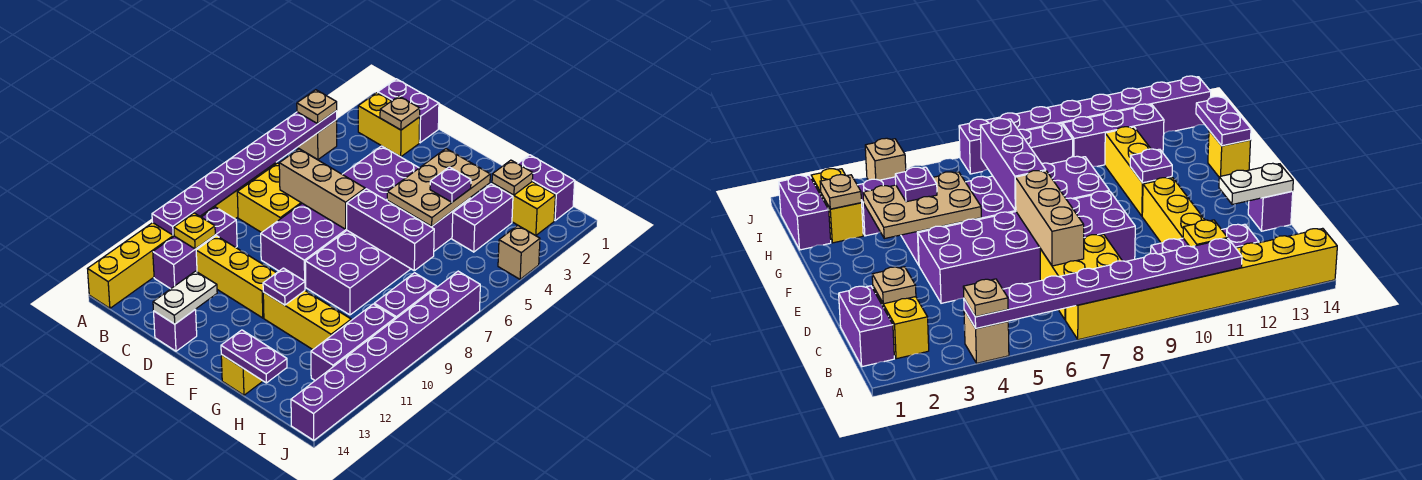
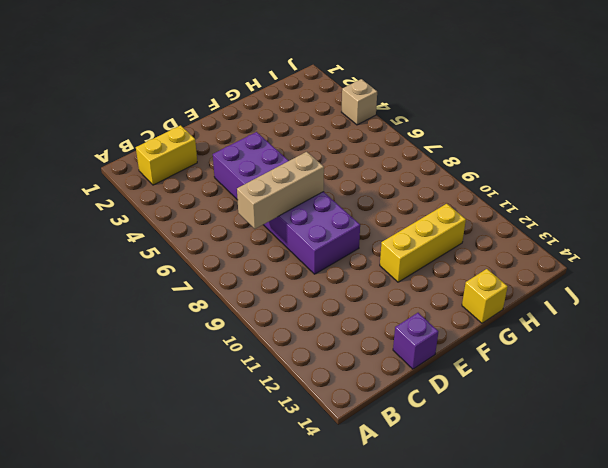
none -> tan brick A4 level 1
none -> yellow brick A7:A14 level 1
none -> purple brick B1:C1 level 1
none -> yellow brick B7:C8 level 1

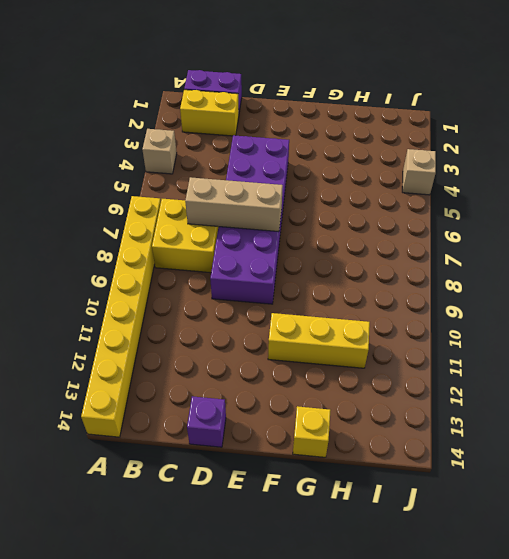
none -> purple brick B10:B12 level 1
none -> yellow brick C11:E11 level 1
none -> purple brick F4:G9 level 1
none -> purple brick H1:I1 level 1

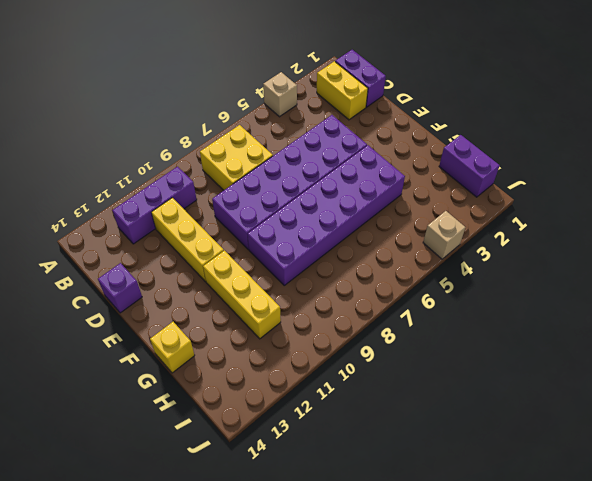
none -> yellow brick A7:A14 level 1
none -> yellow brick H2:I2 level 1
none -> purple brick H3:H4 level 1
none -> purple brick I8:I9 level 1

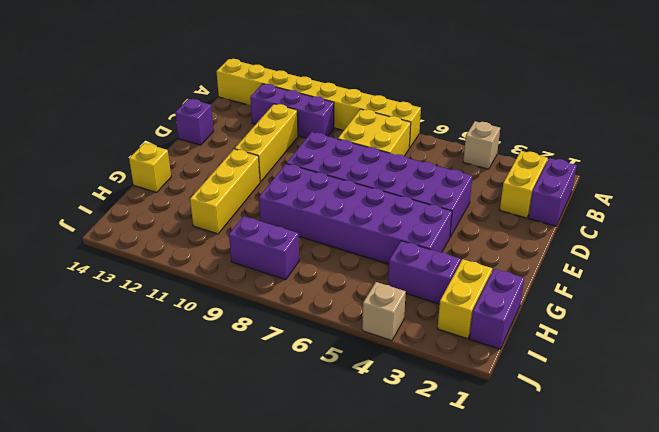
none -> purple brick I10:I12 level 1
none -> purple brick J7:J14 level 1
none -> purple plate A4:A11 level 2
none -> yellow plate B11 level 2

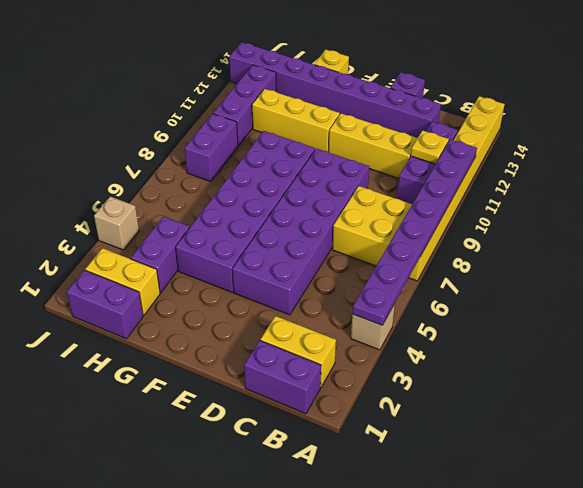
purple brick C13:J13 level 1 -> purple brick J7:J14 level 1
none -> tan plate C2 level 2
none -> tan brick C7:E7 level 2
none -> white plate D13:D14 level 2
none -> tan plate F3:G5 level 2

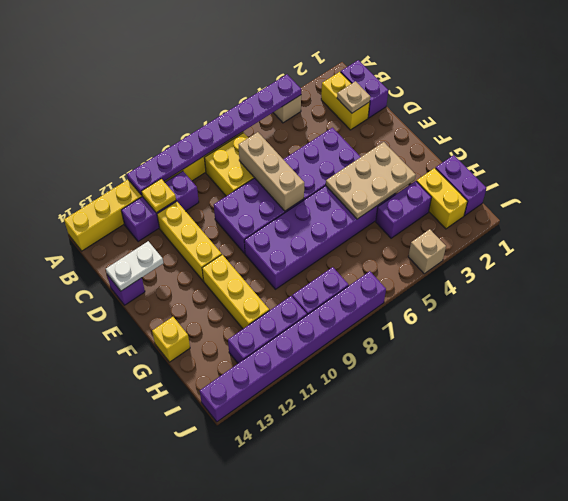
none -> purple brick F7:H7 level 2
none -> purple plate F11 level 2
none -> purple plate G14:H14 level 2
none -> tan plate H2 level 2

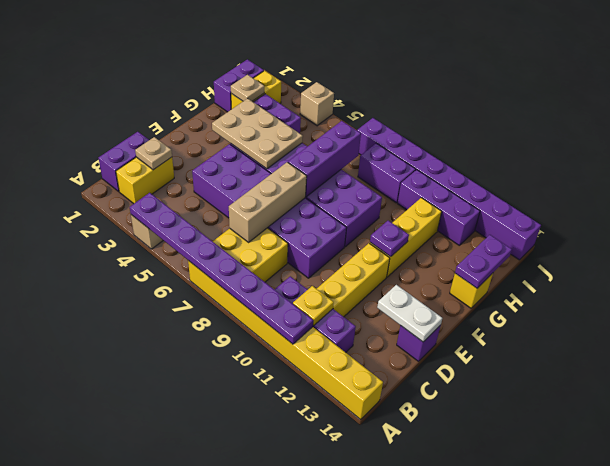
none -> tan plate A4 level 3
none -> purple plate G4 level 3

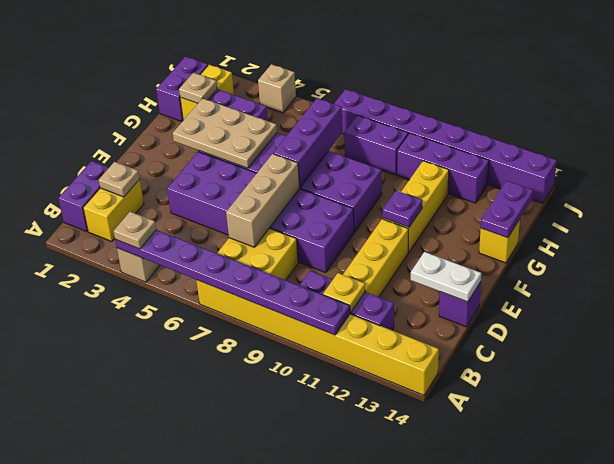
none -> purple plate G4 level 3

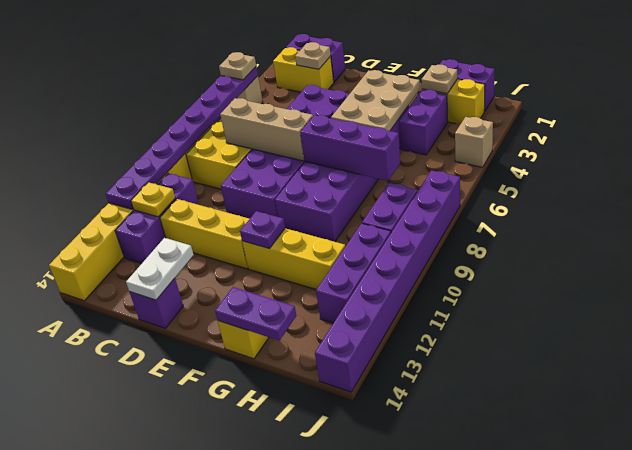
none -> purple plate G4 level 3

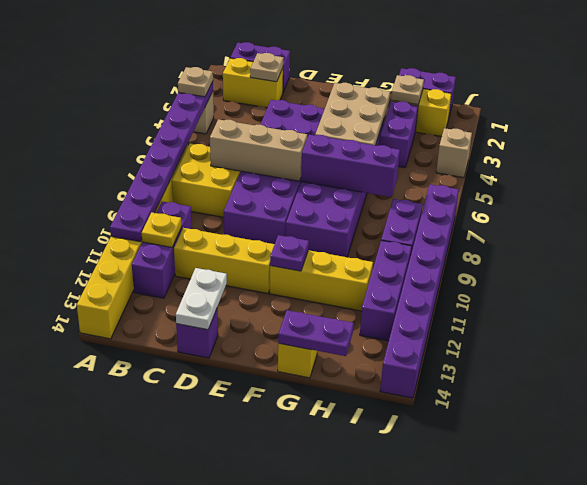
none -> purple plate G4 level 3

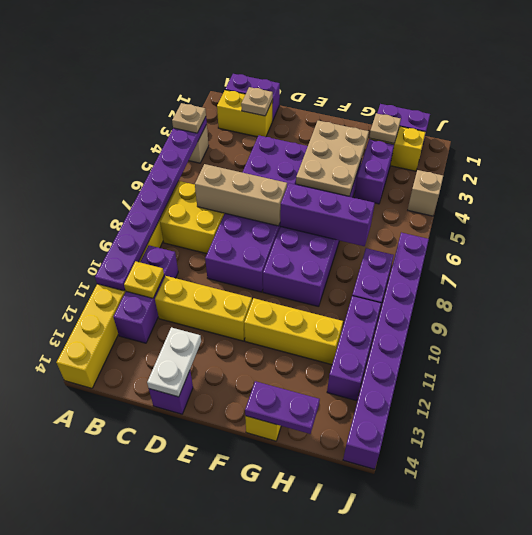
none -> purple plate F11 level 2
none -> purple plate G4 level 3

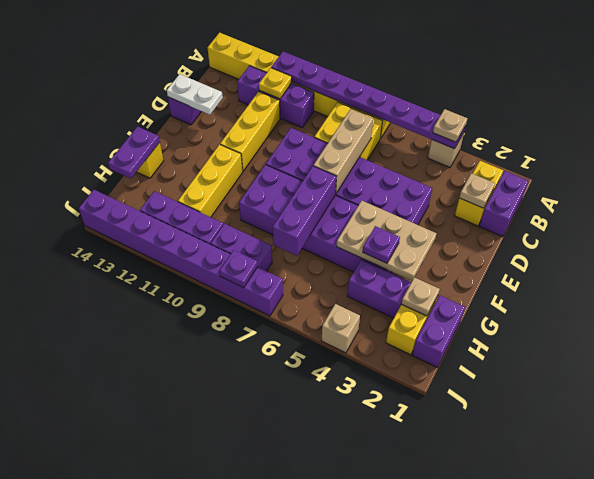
purple plate J8 level 2 -> purple plate F11 level 2

